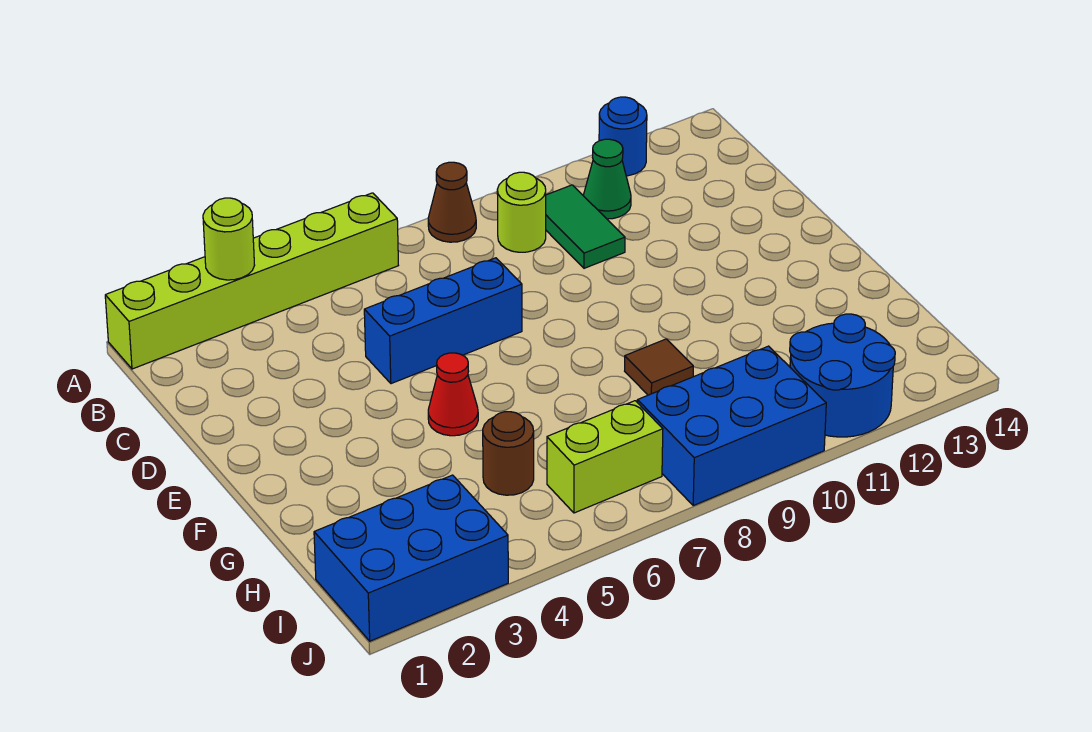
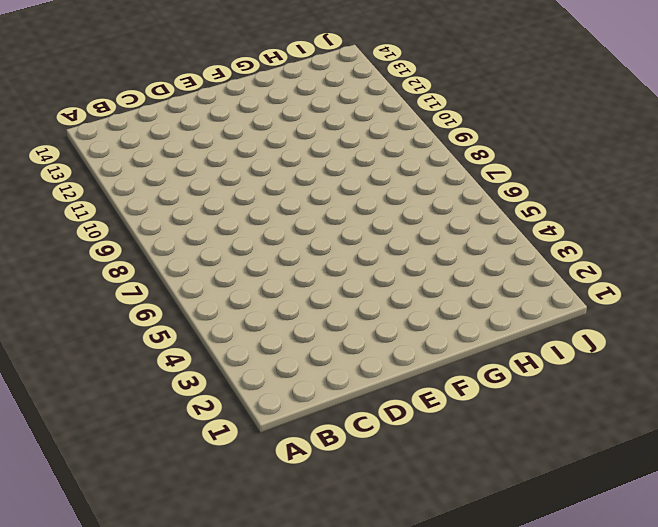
none -> lime brick A1:A6 level 1
none -> brown cone A8 level 1
none -> blue round brick A12 level 1

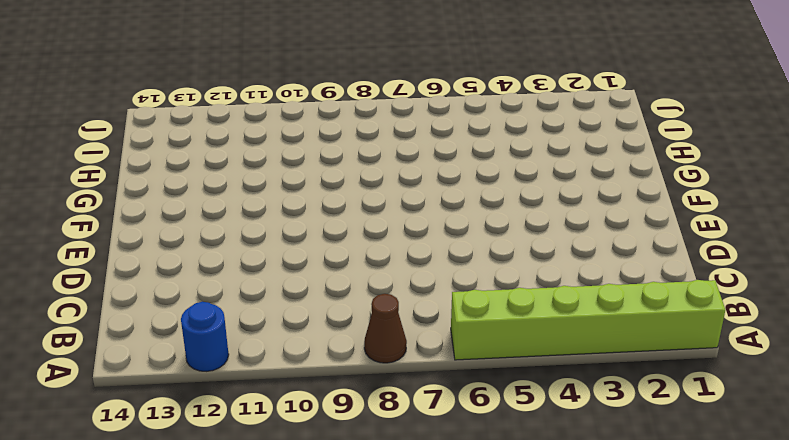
none -> lime round brick B9 level 1
none -> green tile B10:C10 level 1
none -> green cone B11 level 1

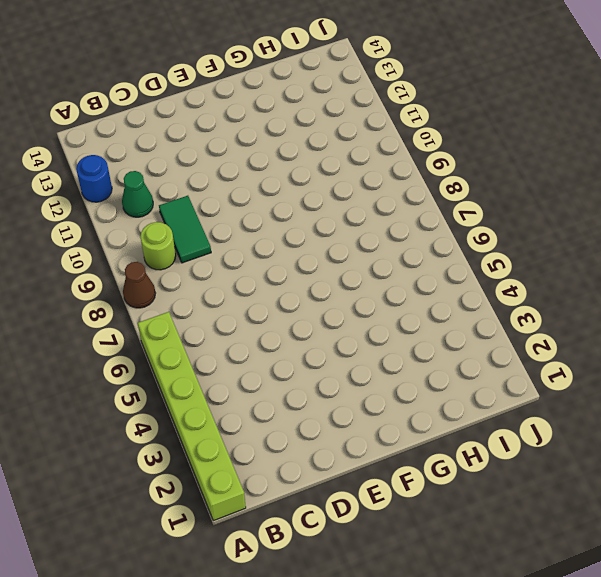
green tile C9:C10 level 1 -> green tile B10:C10 level 1
none -> blue brick D5:D7 level 1
none -> red cone F5 level 1
none -> brown tile G9 level 1

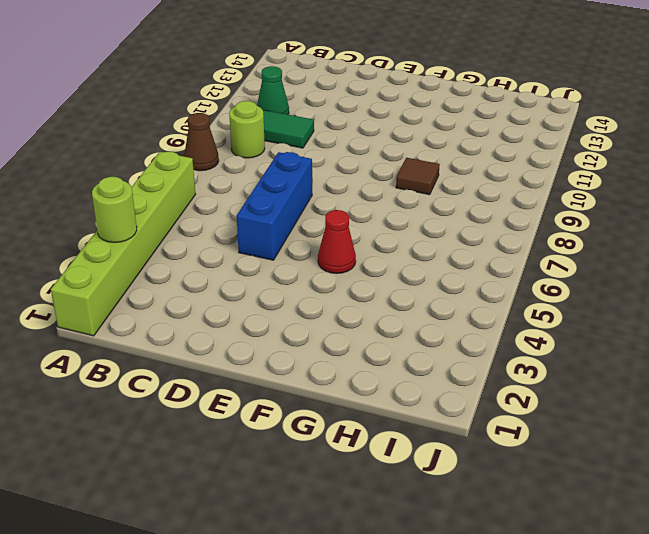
none -> blue round brick A12 level 1
none -> brown round brick H5 level 1
none -> blue brick I1:J3 level 1

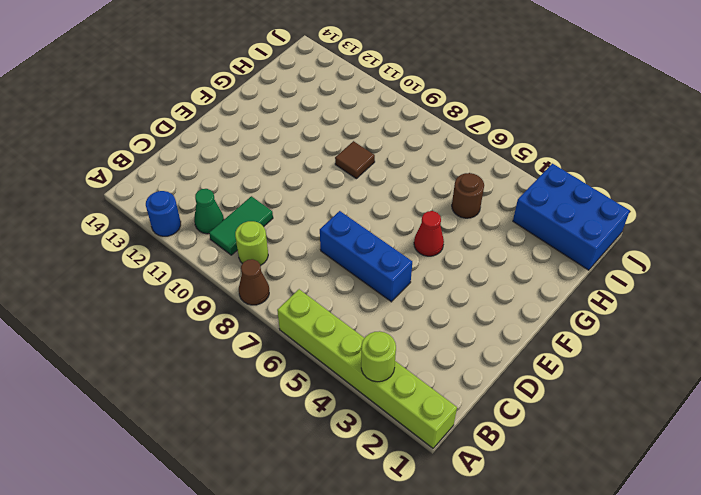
none -> lime brick I6:I7 level 1
none -> blue brick I8:J10 level 1
none -> blue round brick I11:J12 level 1

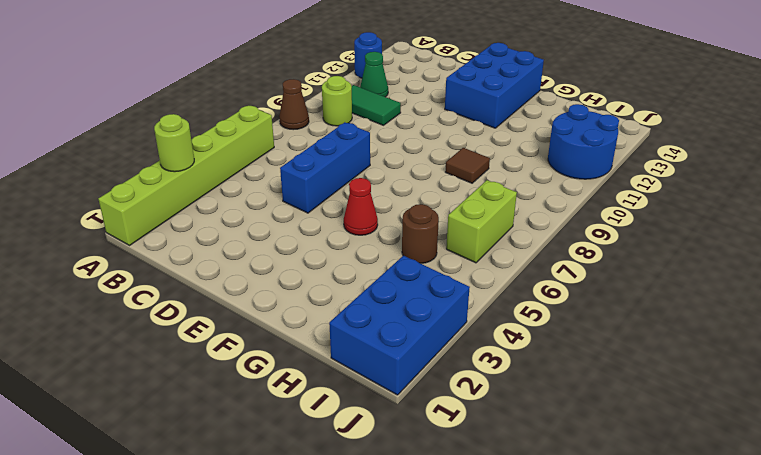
blue brick E12:F14 level 1 -> blue brick I8:J10 level 1

